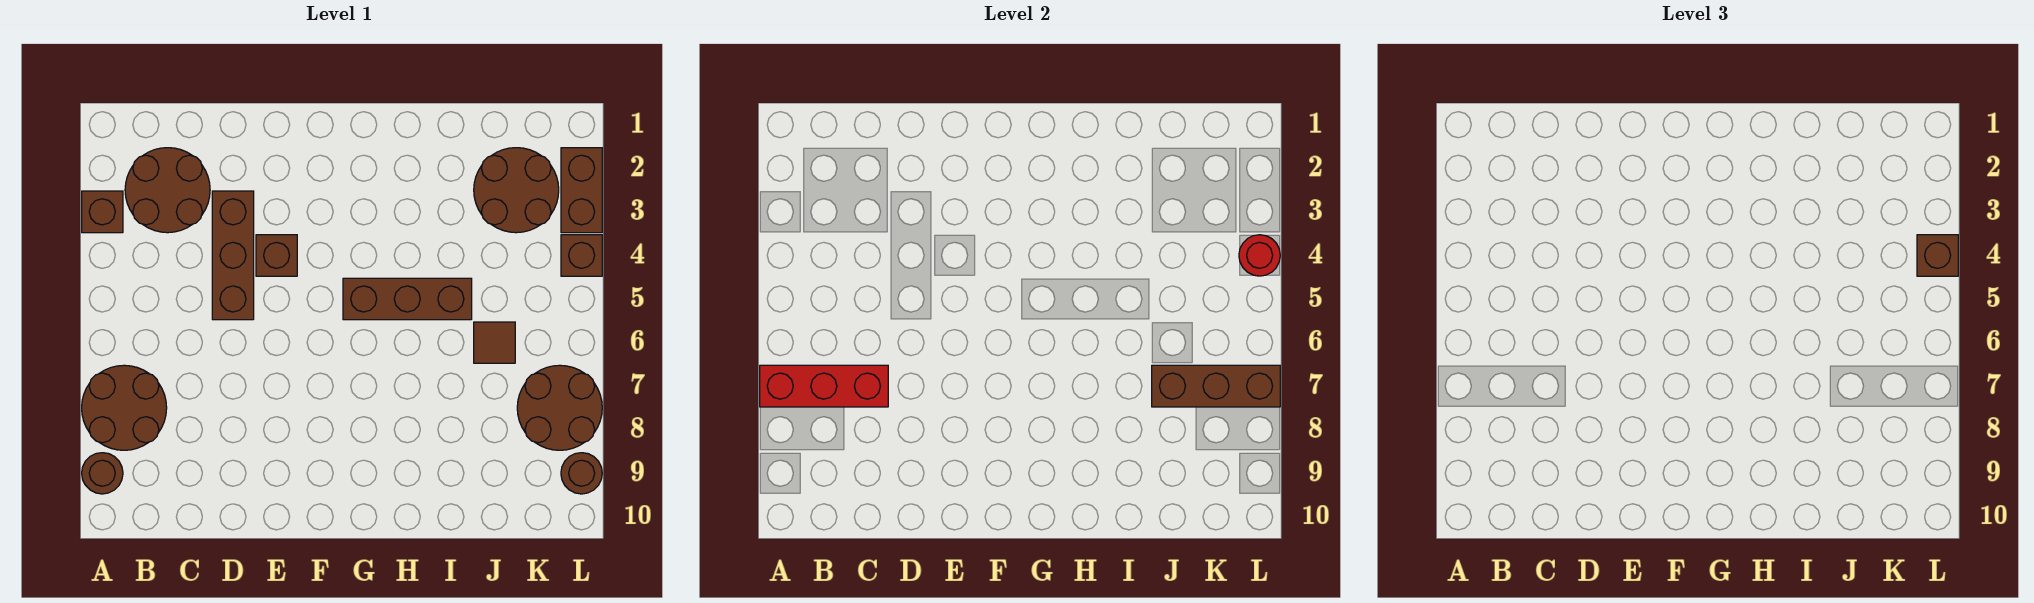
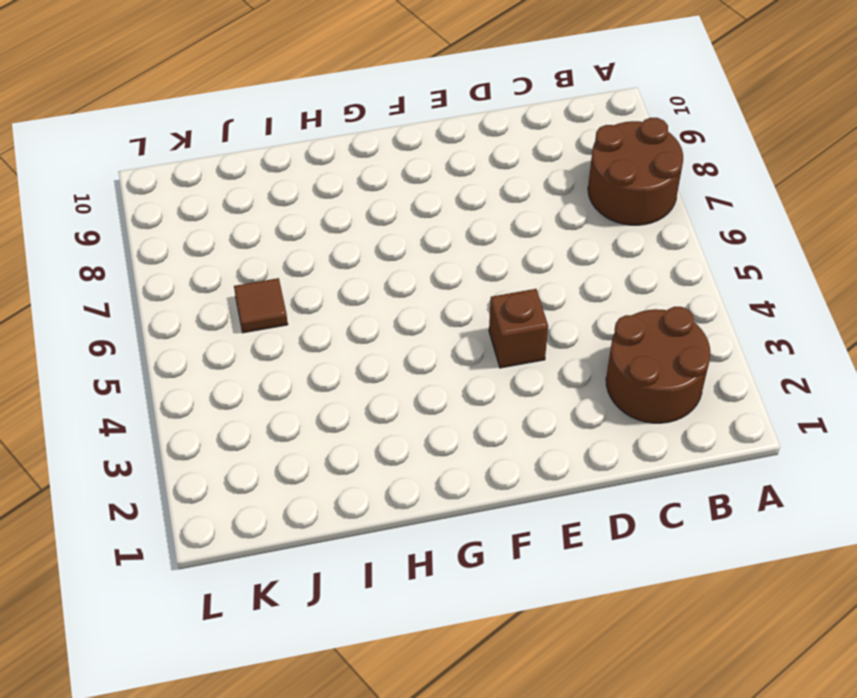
none -> brown brick A3 level 1
none -> brown round brick A9 level 1
none -> brown brick D3:D5 level 1

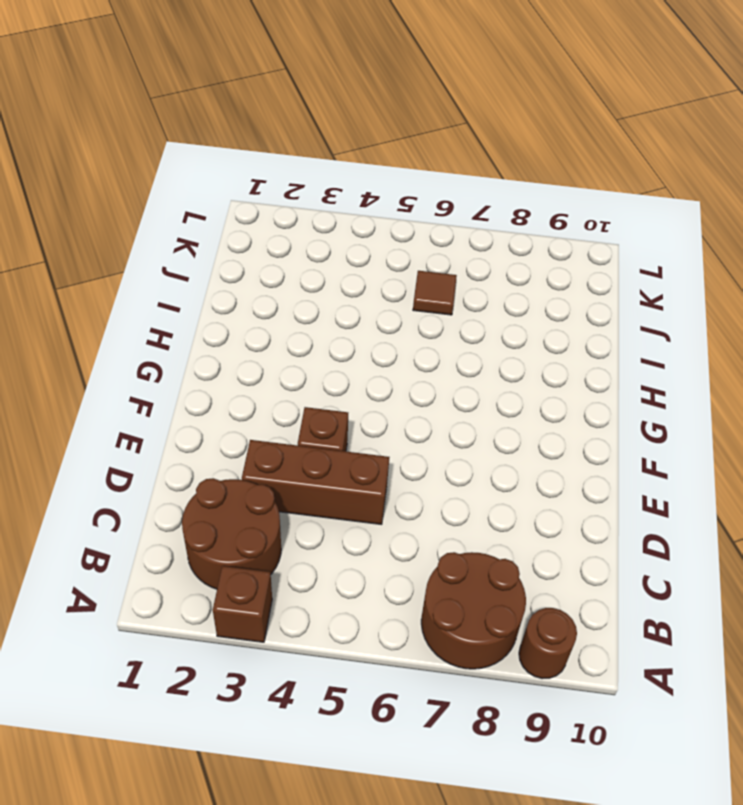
none -> brown brick G5:I5 level 1
none -> brown round brick J2:K3 level 1
none -> brown round brick K7:L8 level 1

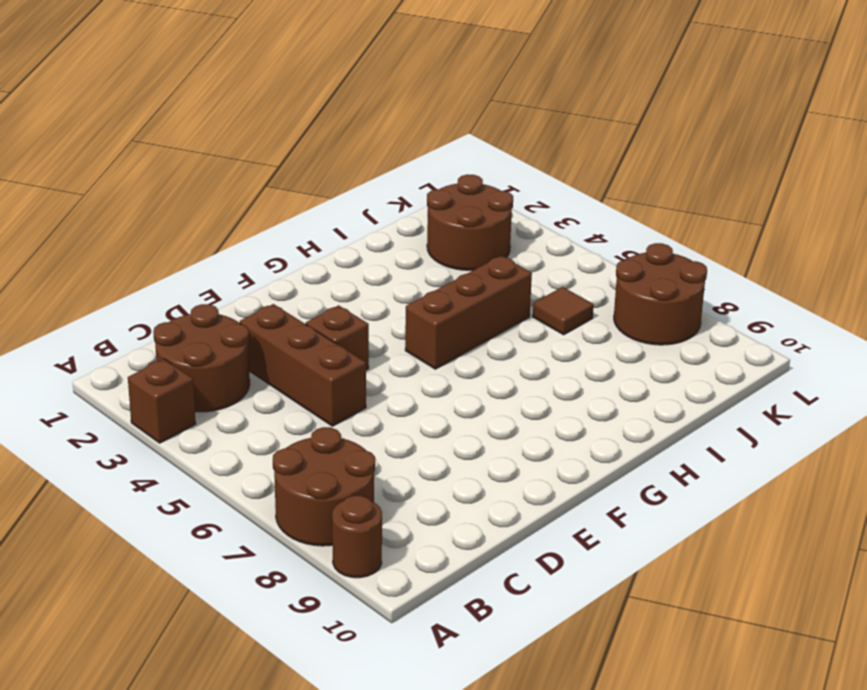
none -> brown brick L2:L3 level 1
none -> brown brick L4 level 1
none -> brown round brick L9 level 1

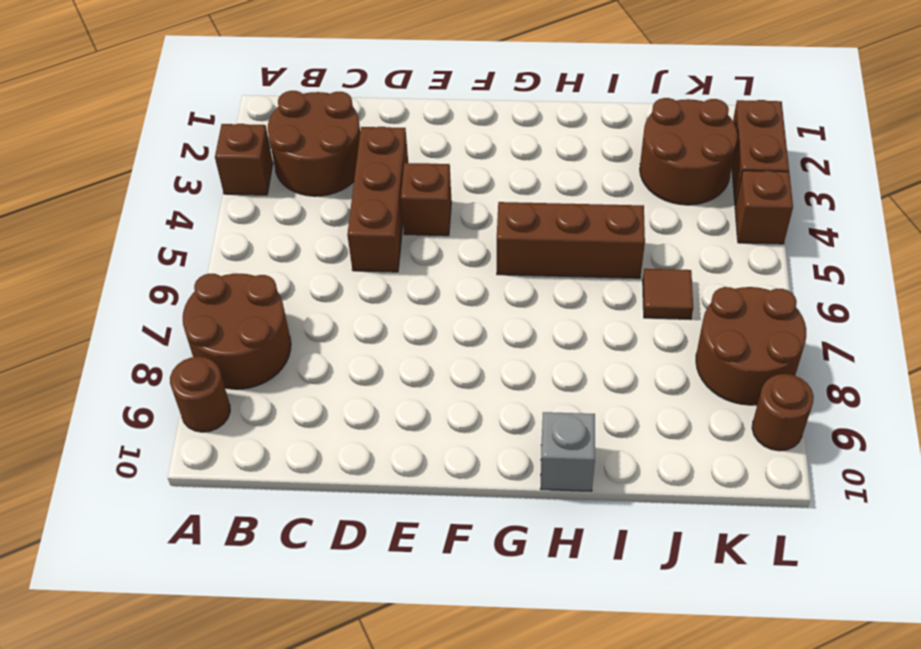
grey brick H10 level 1 -> none
none -> red brick A7:C7 level 2
none -> brown brick J7:L7 level 2
none -> red round brick L4 level 2

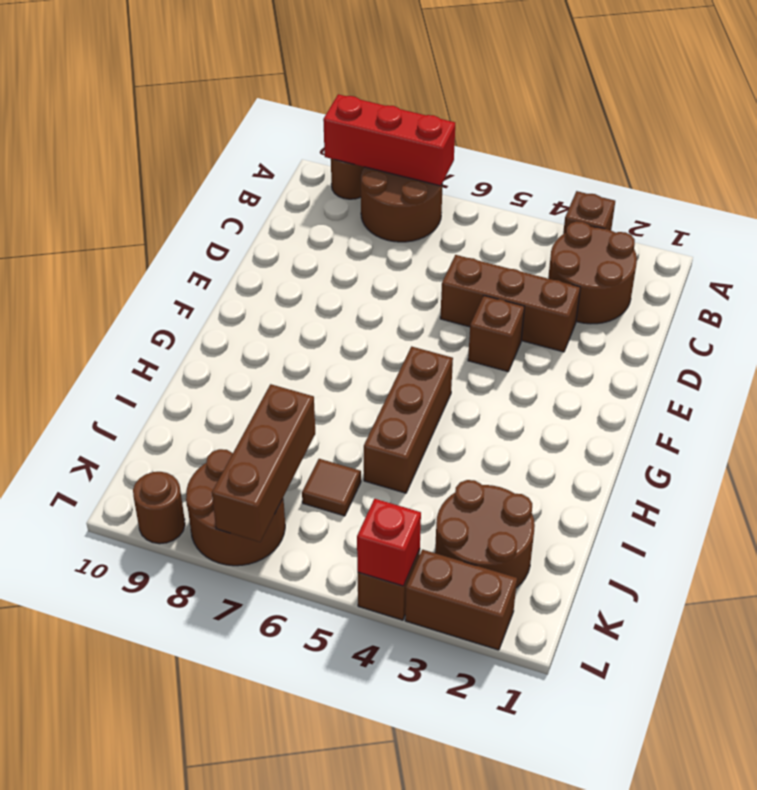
red brick A7:A9 level 2 -> red brick A7:C7 level 2
red brick L4 level 2 -> red round brick L4 level 2
none -> brown brick L4 level 3

